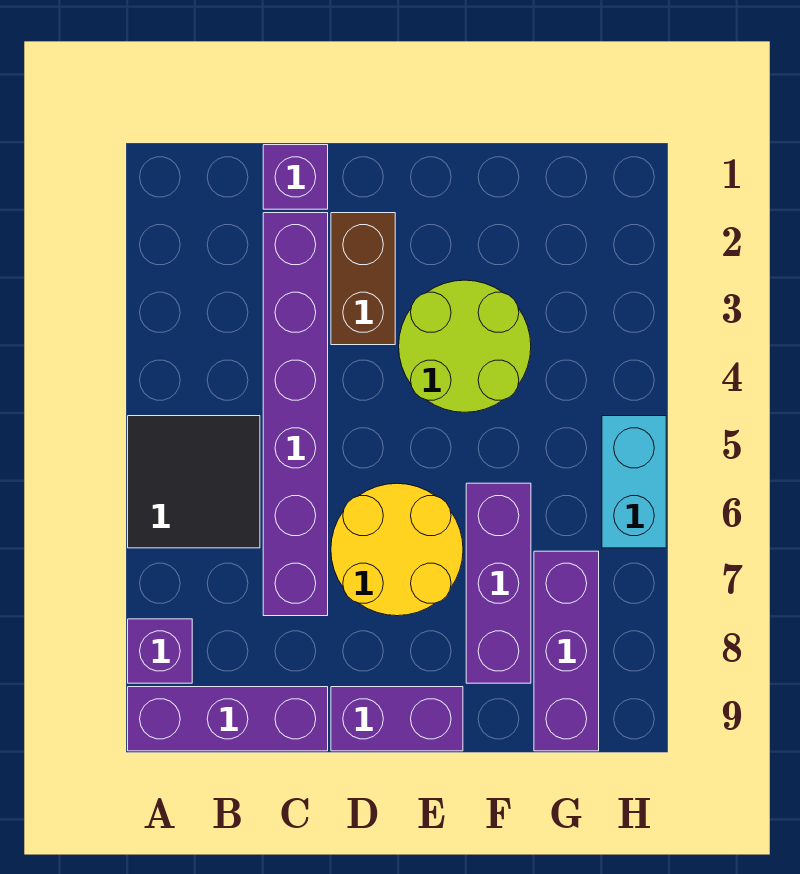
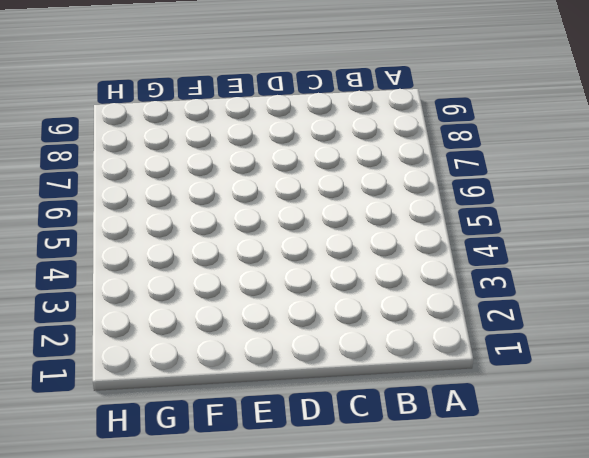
none -> black tile A5:B6 level 1
none -> purple brick A8 level 1
none -> purple brick A9:C9 level 1

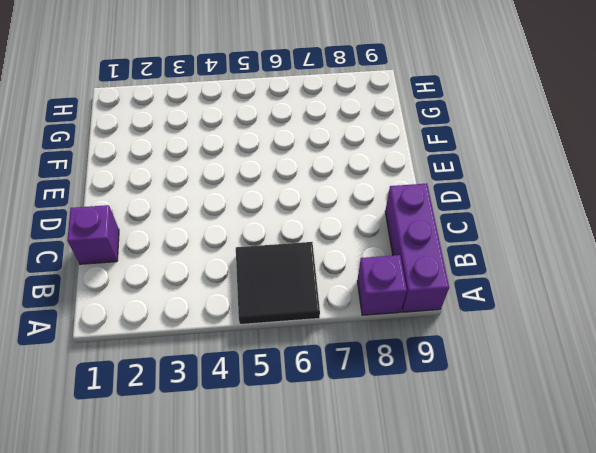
none -> purple brick C2:C7 level 1
none -> brown brick D2:D3 level 1
none -> yellow round brick D6:E7 level 1

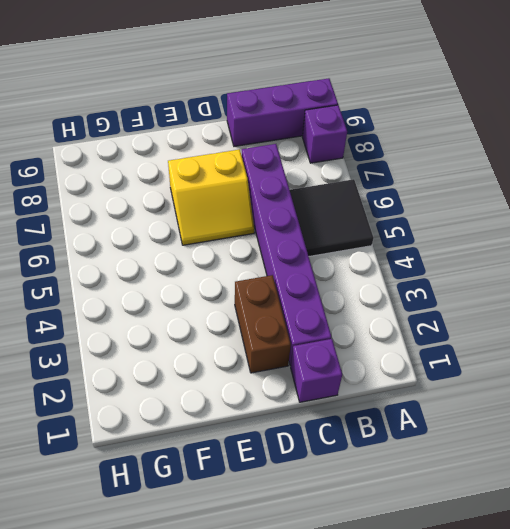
yellow slope D6:E7 level 1 top 7 -> yellow round brick D6:E7 level 1
none -> purple brick D9:E9 level 1
none -> lime round brick E3:F4 level 1
none -> purple brick F6:F8 level 1

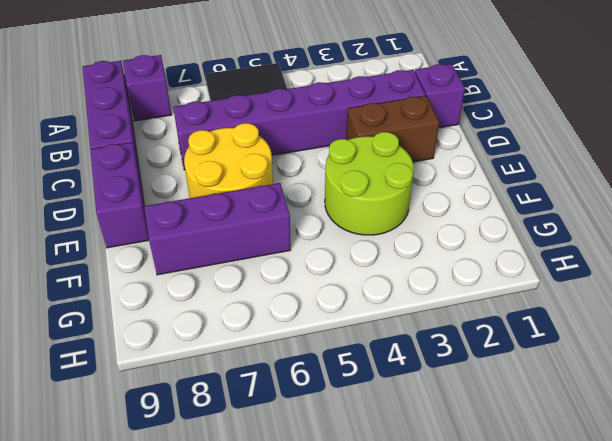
none -> purple brick G7:G9 level 1
none -> cyan brick H5:H6 level 1

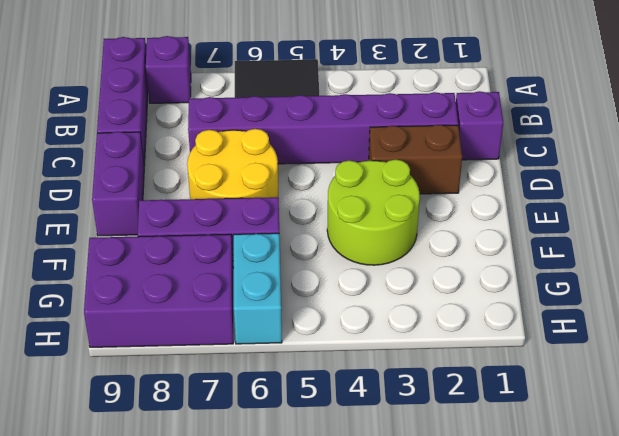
cyan brick G6:H6 level 1 -> cyan brick H5:H6 level 1
purple brick G7:H9 level 1 -> purple brick G7:G9 level 1

